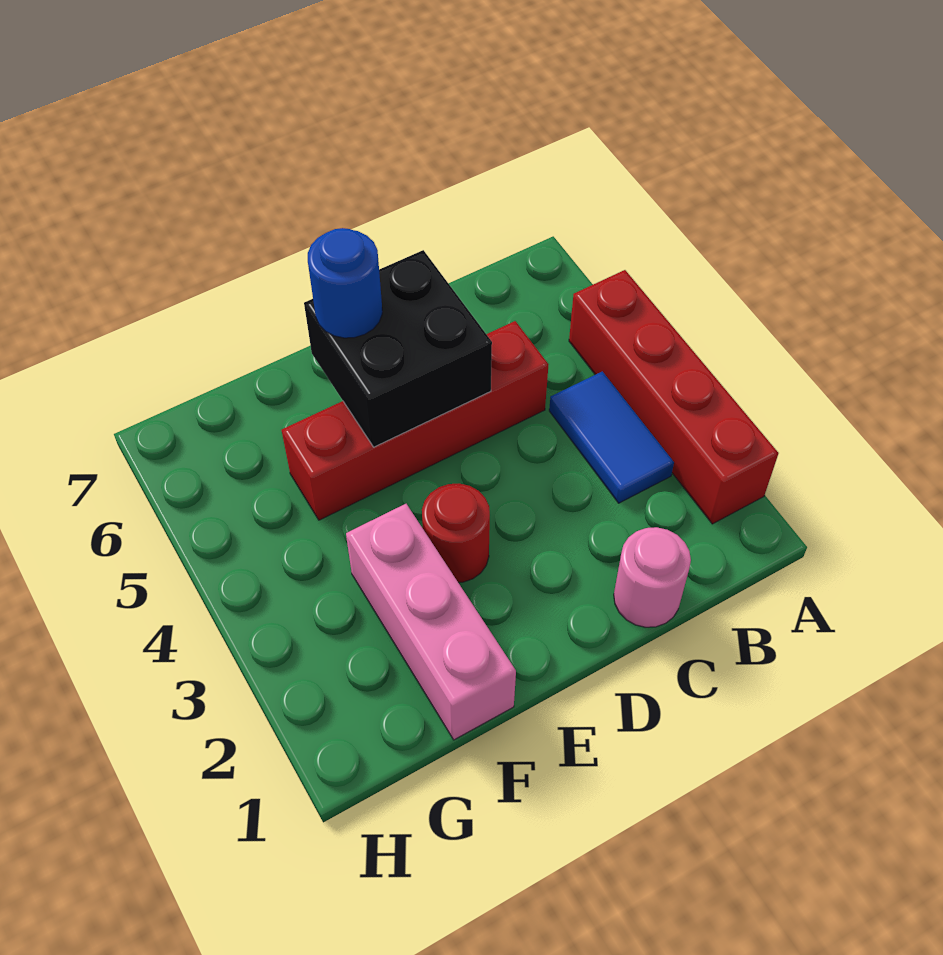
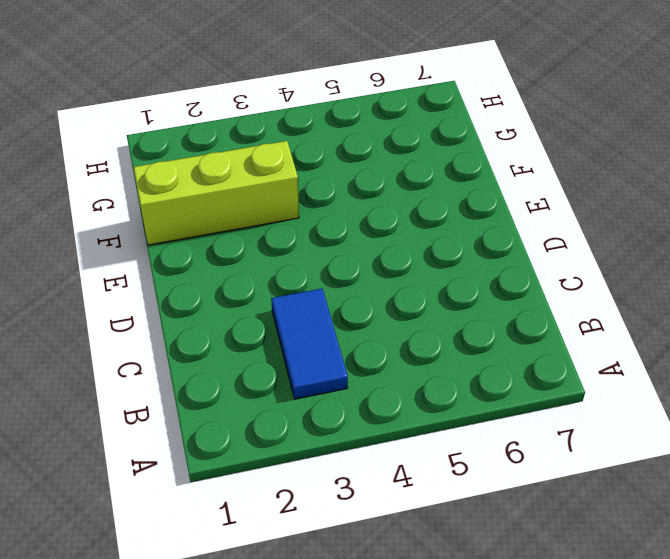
blue tile B3:C3 level 1 -> blue tile B3:B4 level 1
lime brick F1:F3 level 1 -> pink brick F1:F3 level 1
none -> red brick A2:A5 level 1
none -> pink round brick C1 level 1

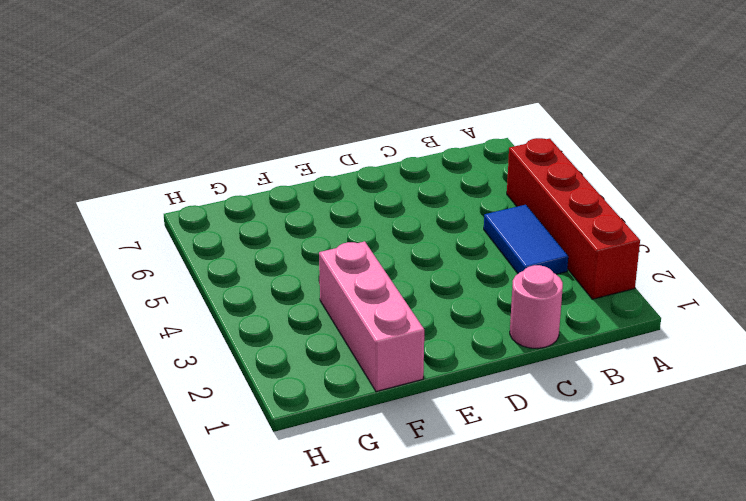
none -> red brick C5:F5 level 1
none -> red round brick E3 level 1

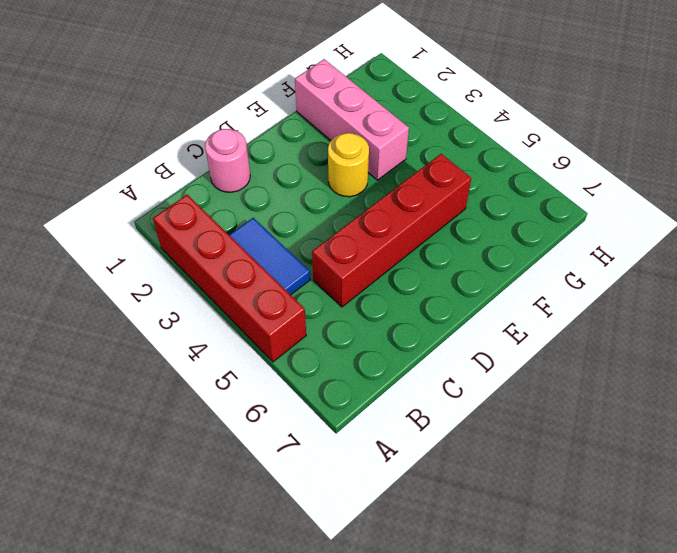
yellow round brick E3 level 1 -> red round brick E3 level 1
none -> black brick D5:E6 level 2
none -> blue round brick E6 level 3

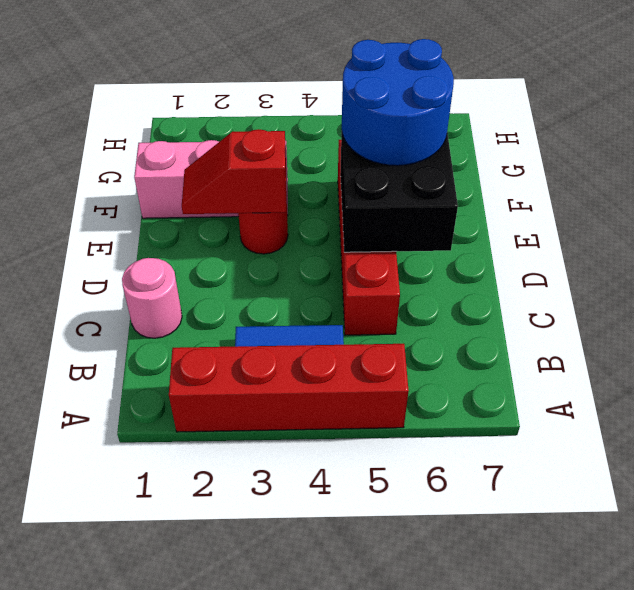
red slope E2:E3 level 2 top 3 -> none
blue round brick E5:F6 level 3 -> blue round brick E6 level 3

